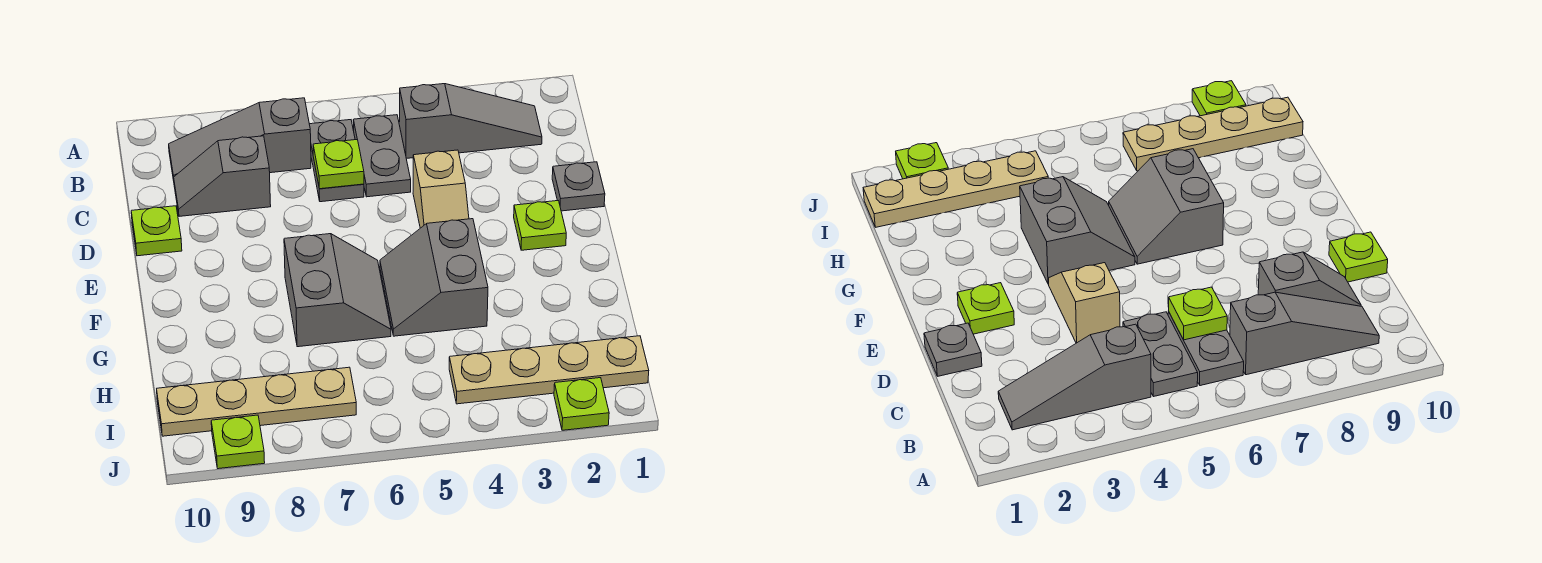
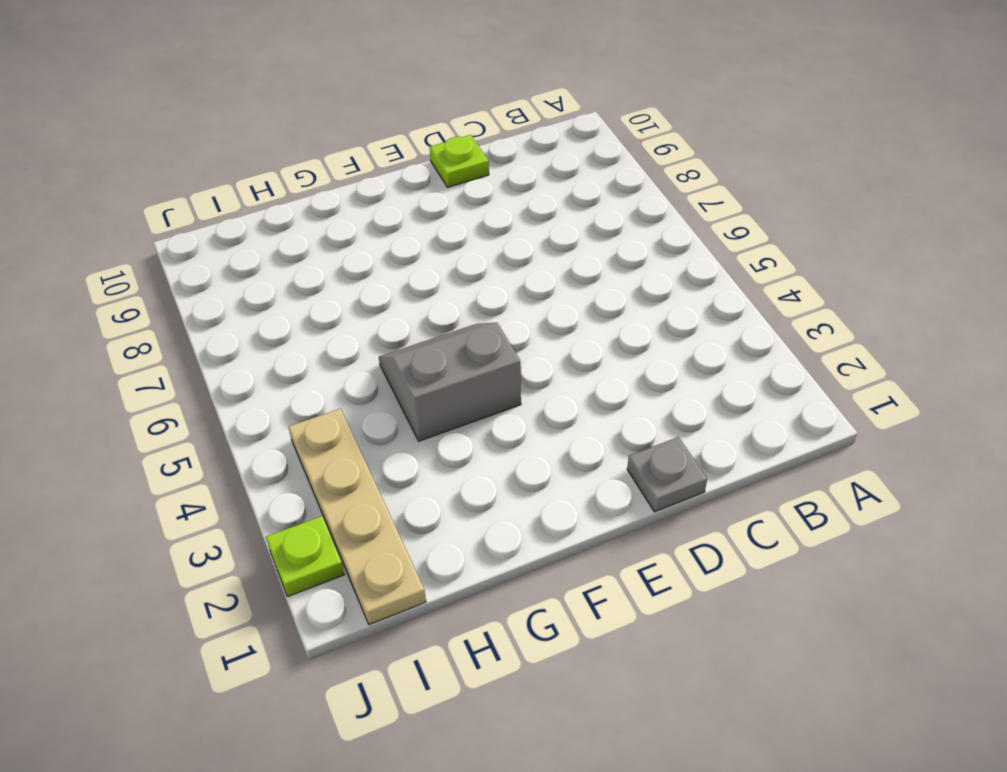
none -> grey slope B2:B4 level 1 top 4
none -> grey plate B5:C5 level 1
none -> grey plate B6:C6 level 1

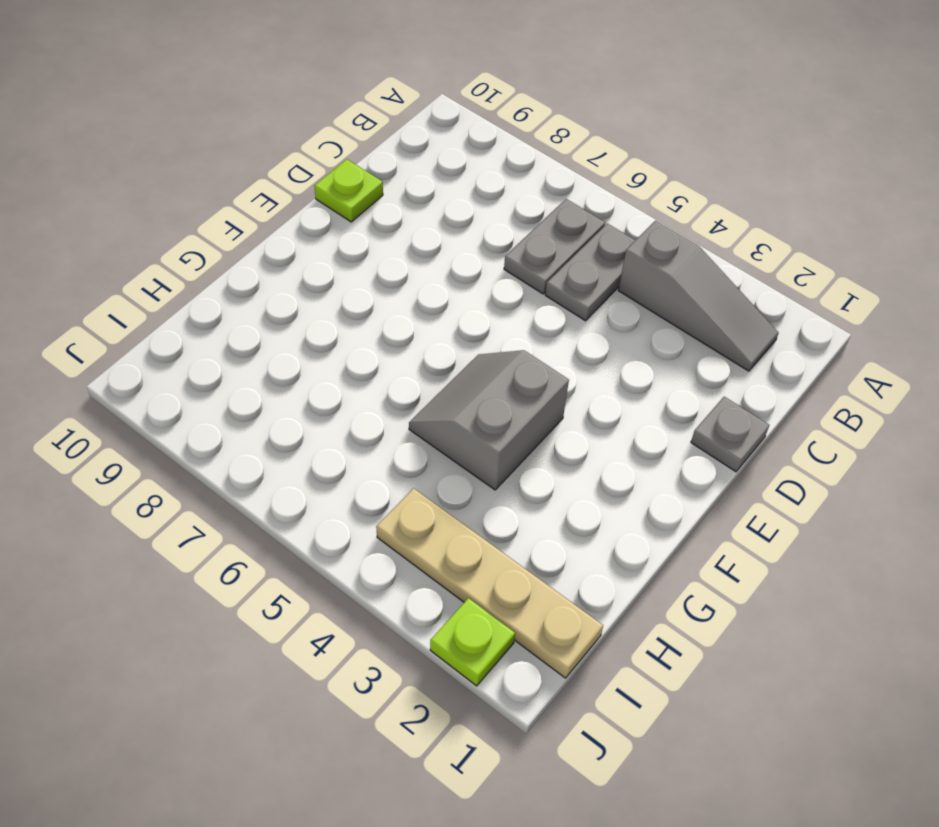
none -> grey slope B7:B9 level 1 top 7
none -> grey slope C8:C9 level 1 top 8
none -> tan slope D4:E4 level 1 top D

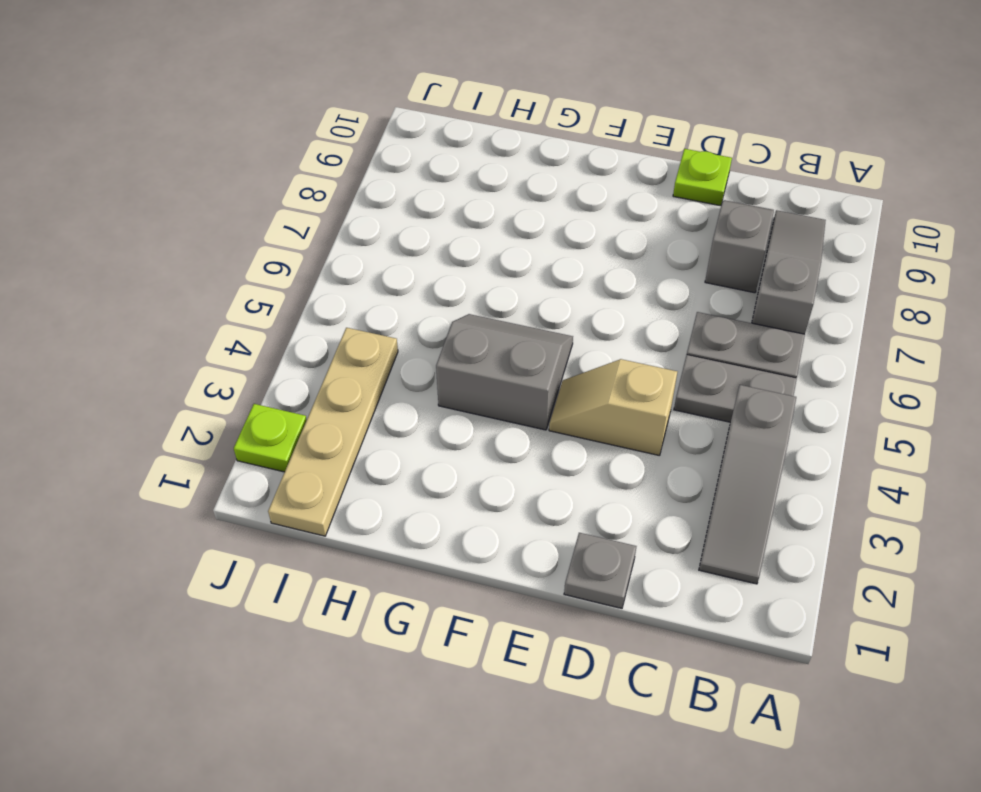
none -> lime plate E2 level 1
none -> grey slope F6:G7 level 1 top 7
none -> tan plate I7:I10 level 1

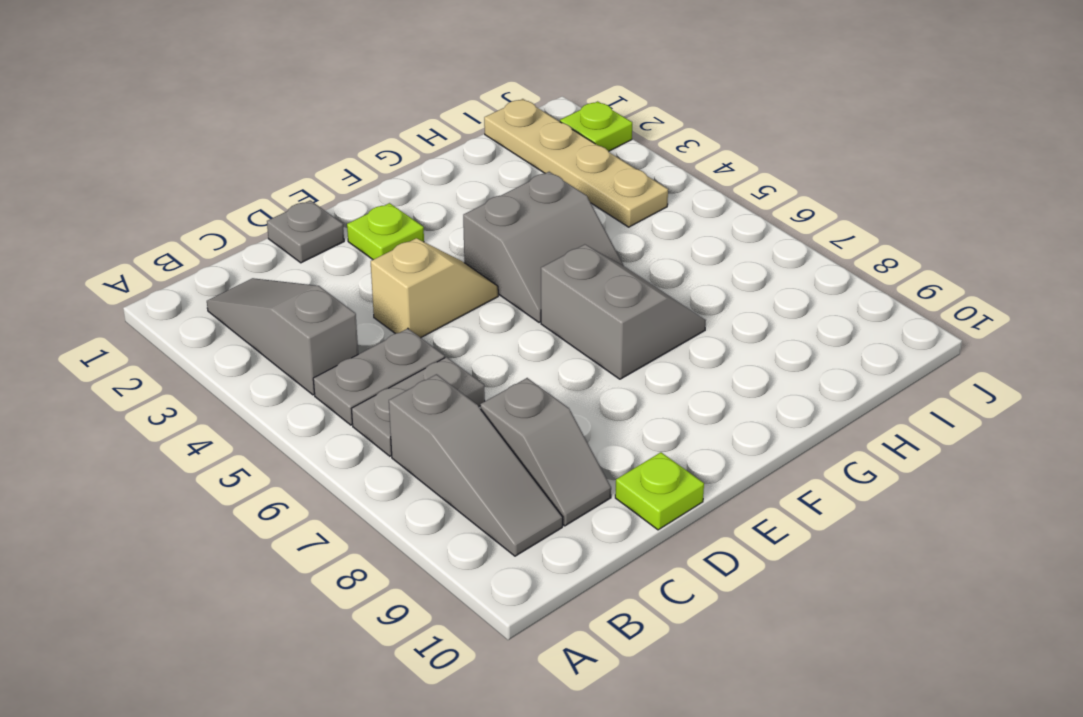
grey slope F6:G7 level 1 top F -> grey slope F6:G7 level 1 top 7
none -> tan plate I7:I10 level 1
none -> lime plate J9 level 1
none -> lime plate C6 level 2

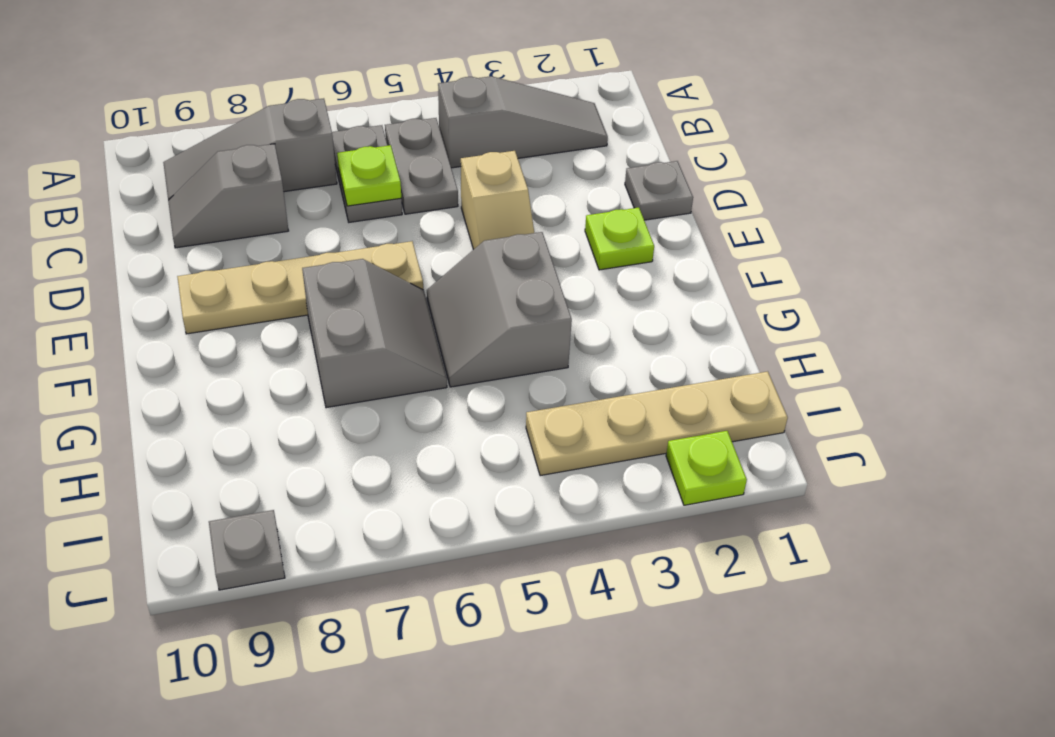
tan plate E6:E9 level 1 -> tan plate I7:I10 level 1
grey plate J9 level 1 -> lime plate J9 level 1
none -> lime plate D10 level 1

